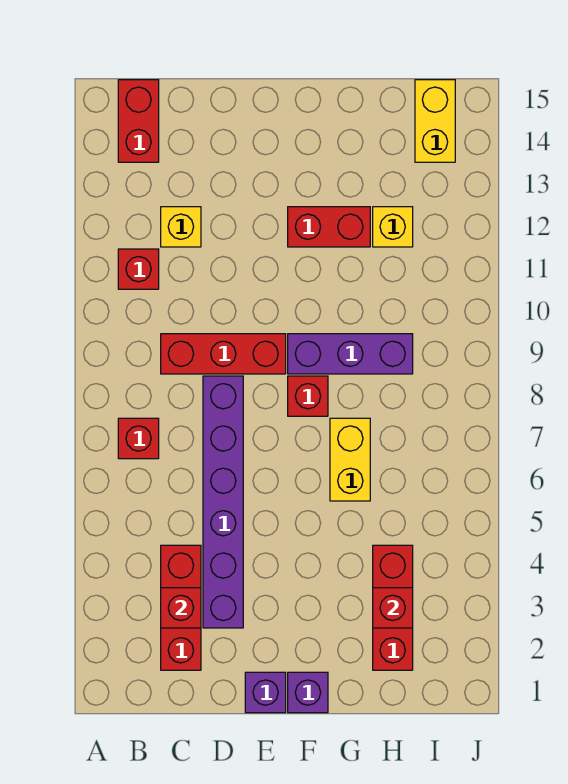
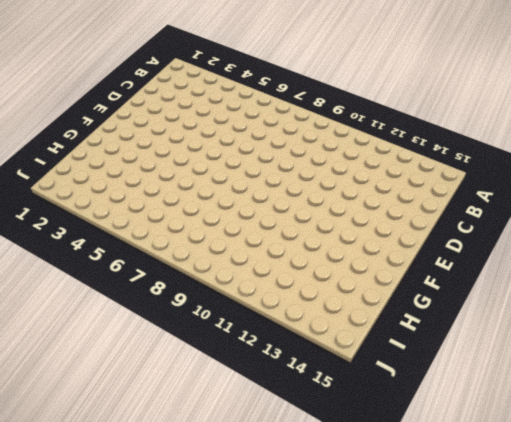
none -> red brick B7 level 1
none -> red brick B11 level 1
none -> red brick B14:B15 level 1

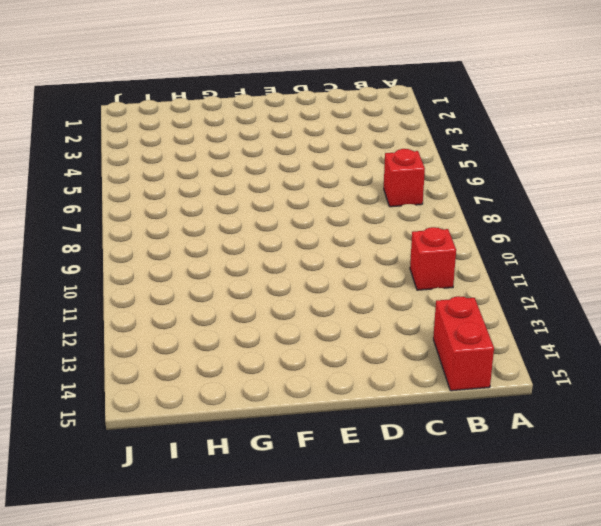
none -> red brick C2:C4 level 1
none -> red brick C9:E9 level 1
none -> yellow brick C12 level 1

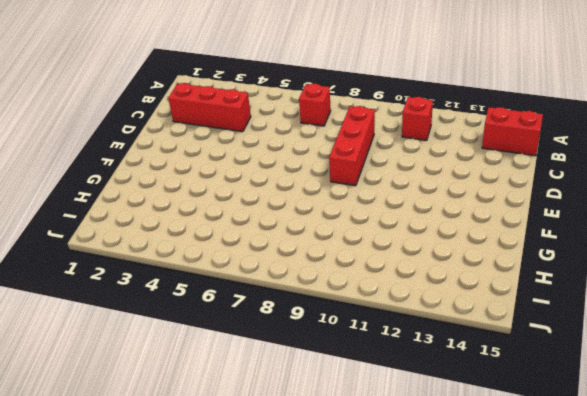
none -> yellow brick C12 level 1
none -> purple brick D3:D8 level 1
none -> purple brick E1 level 1

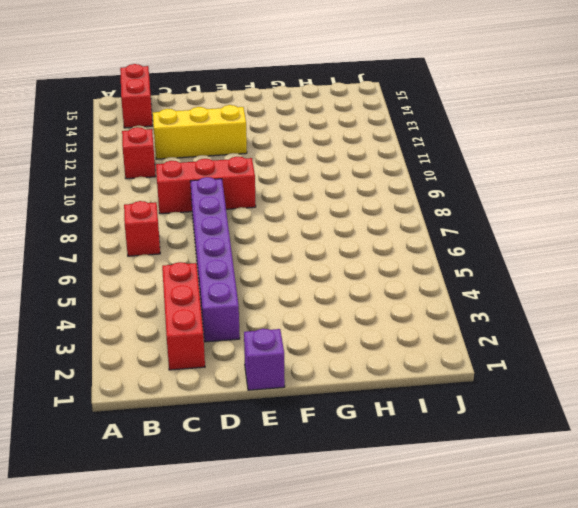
yellow brick C12:E12 level 1 -> yellow brick C12 level 1
none -> purple brick F1 level 1
none -> red brick F8 level 1
none -> purple brick F9:H9 level 1

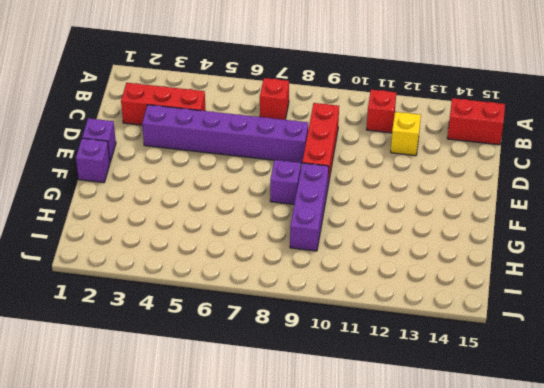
purple brick F8 level 1 -> red brick F8 level 1
none -> red brick F12:G12 level 1
none -> yellow brick G6:G7 level 1
none -> red brick H2:H4 level 1

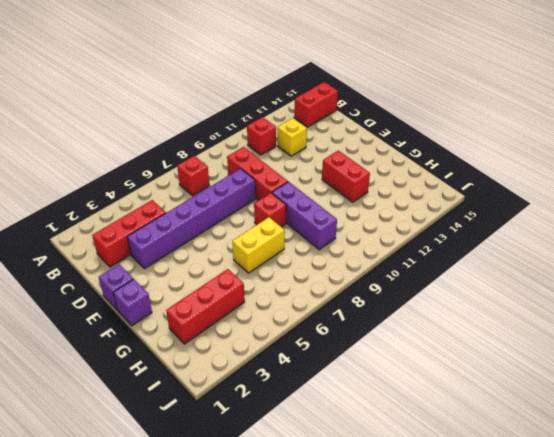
none -> yellow brick H12 level 1
none -> yellow brick I14:I15 level 1
none -> red brick C3 level 2

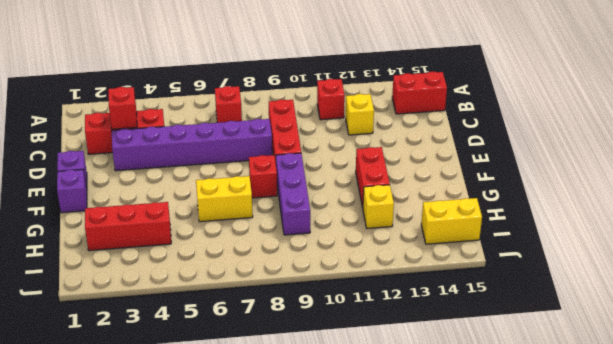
none -> red brick H3 level 2

